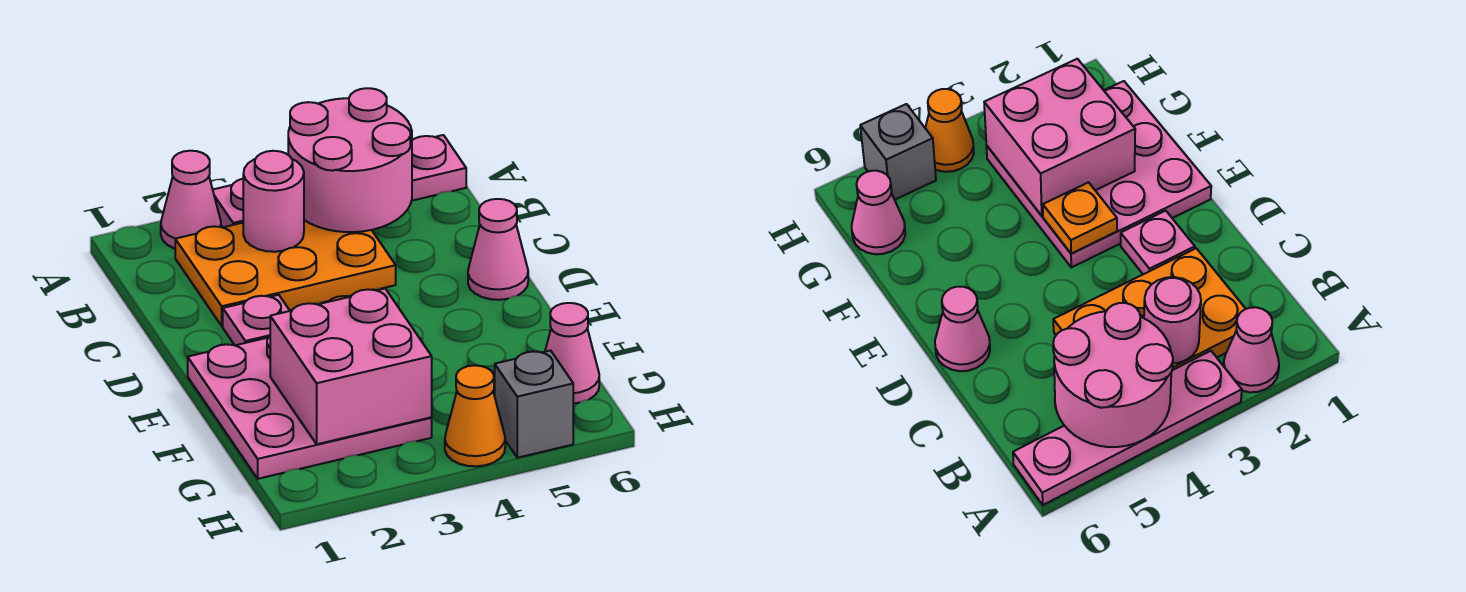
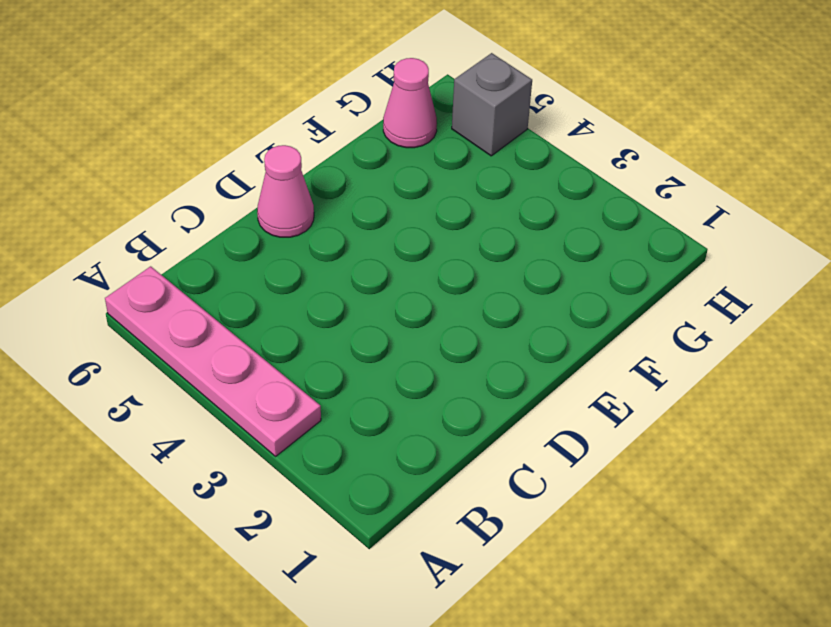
none -> pink cone A2 level 1
none -> orange plate B2:C4 level 1
none -> pink plate D2 level 1

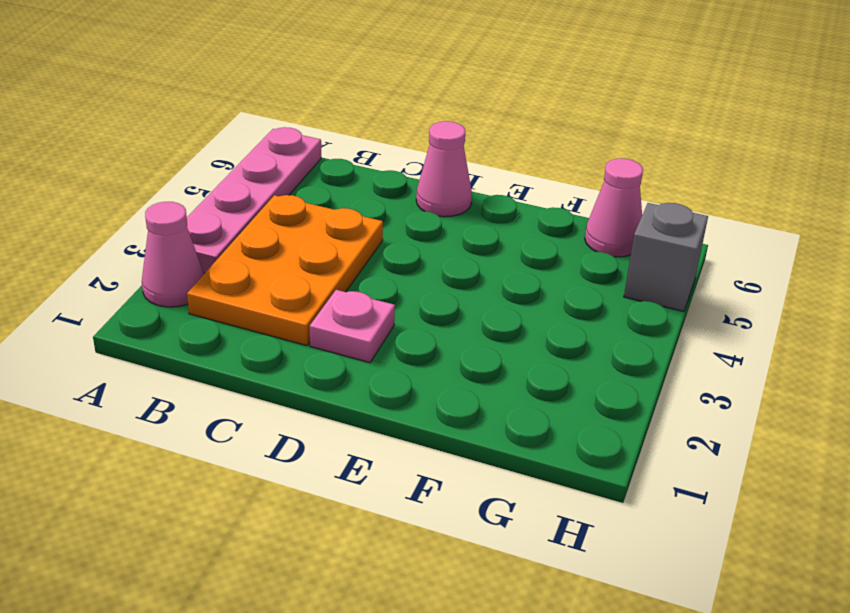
none -> pink plate E1:G3 level 1
none -> orange cone H4 level 1
none -> pink round brick A4:B5 level 2

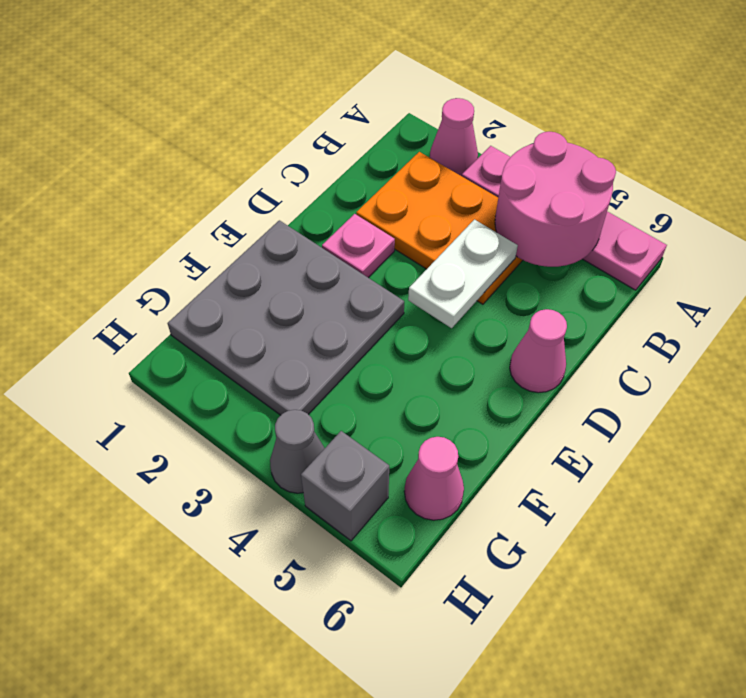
white plate C4:D4 level 2 -> none
grey plate E1:G3 level 1 -> pink plate E1:G3 level 1
grey cone H4 level 1 -> orange cone H4 level 1
none -> pink round brick B3 level 2
none -> orange plate E3 level 2
none -> pink brick F2:G3 level 2

